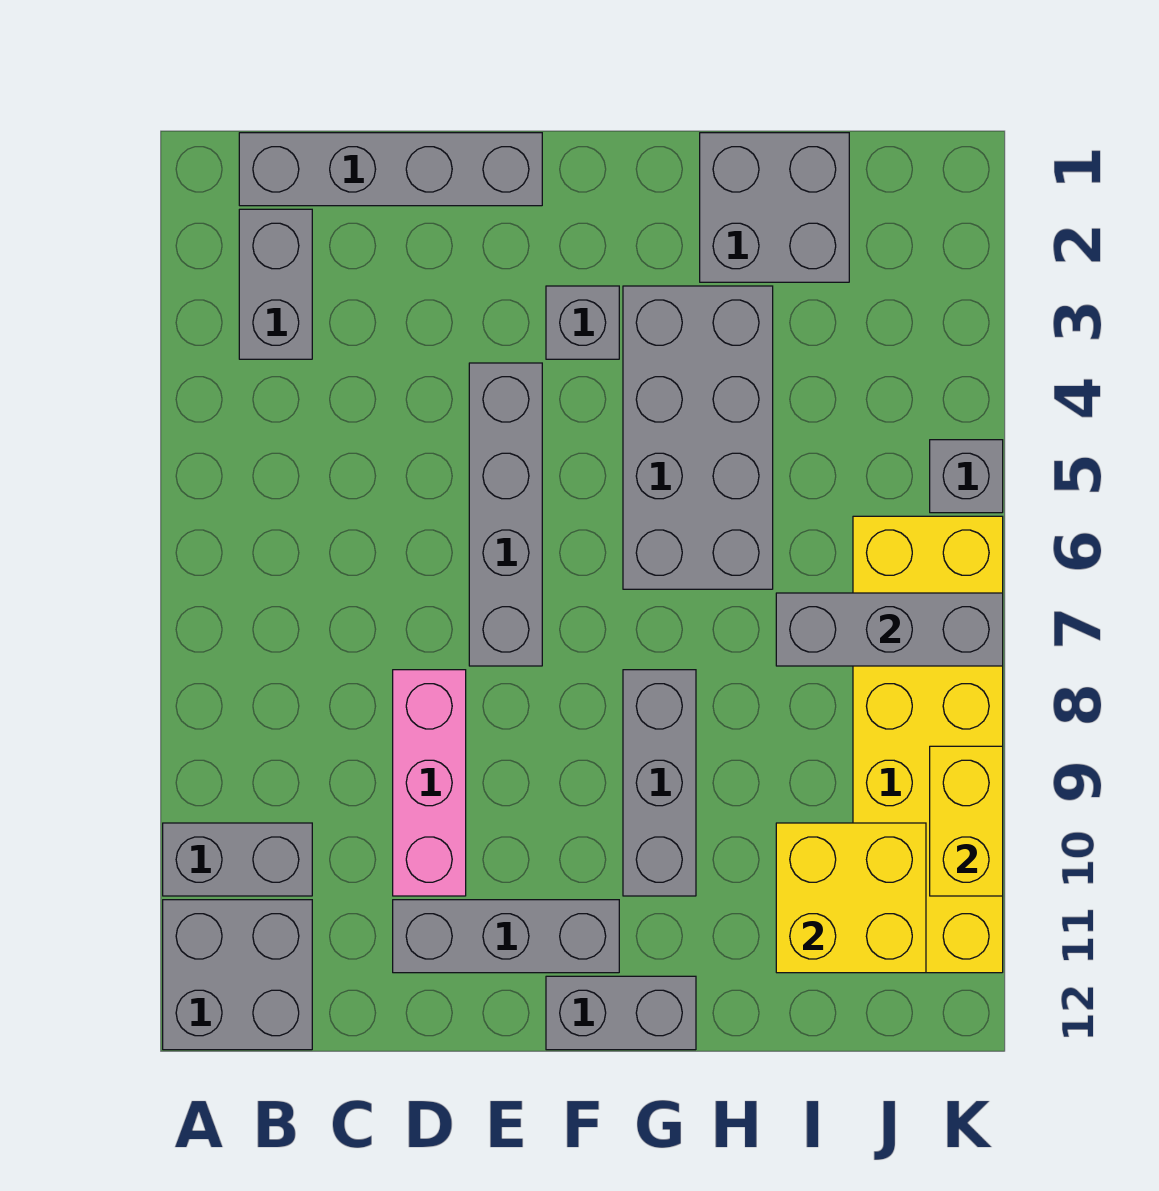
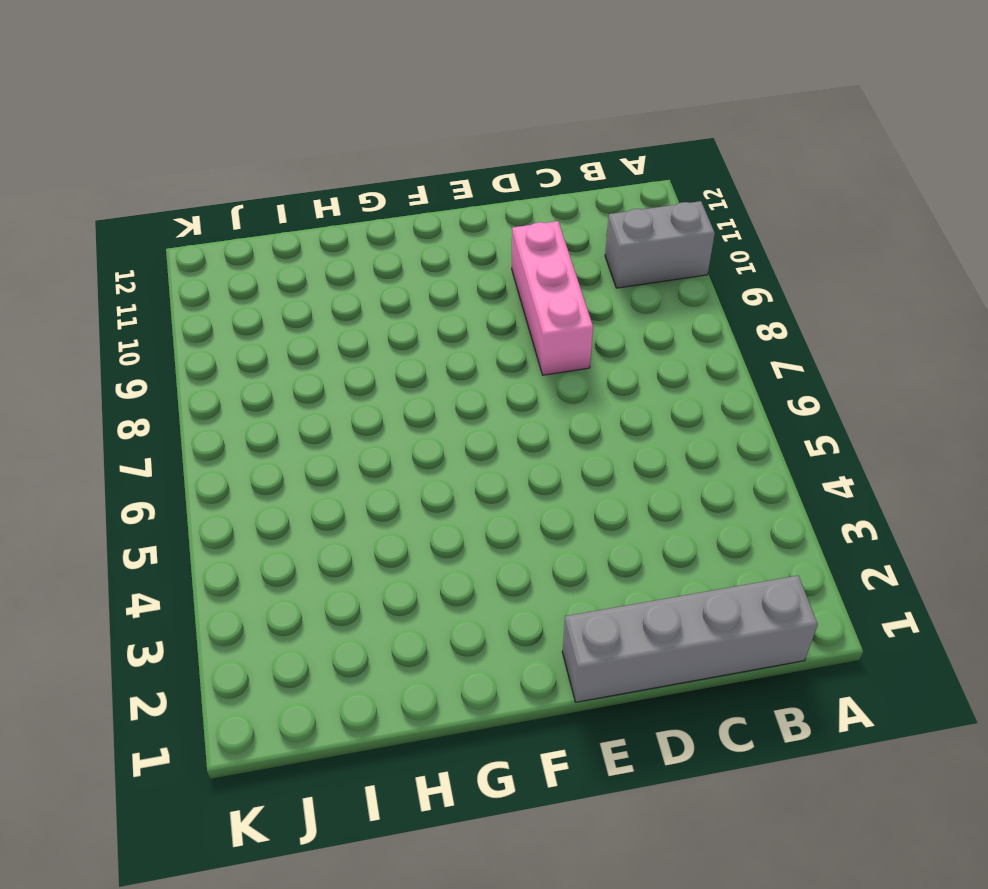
none -> grey brick A11:B12 level 1
none -> grey brick B2:B3 level 1
none -> grey brick D11:F11 level 1

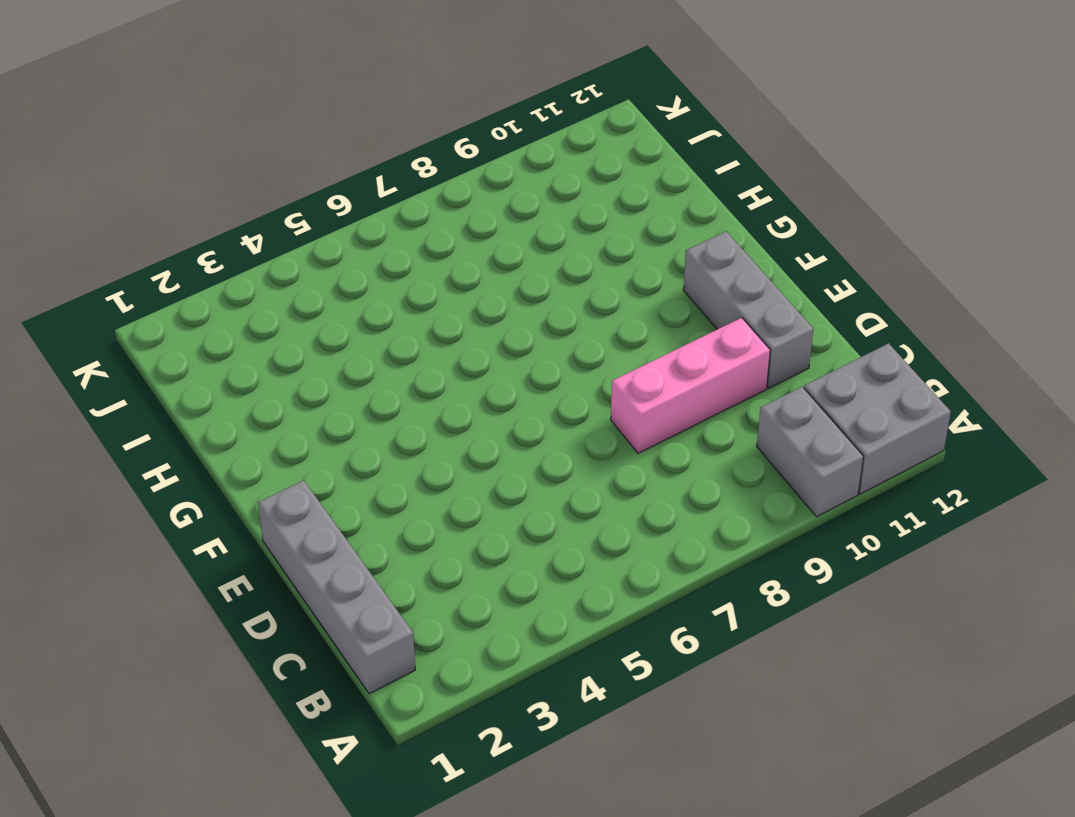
none -> grey brick B2:B3 level 1
none -> grey brick E4:E7 level 1
none -> grey brick F3 level 1

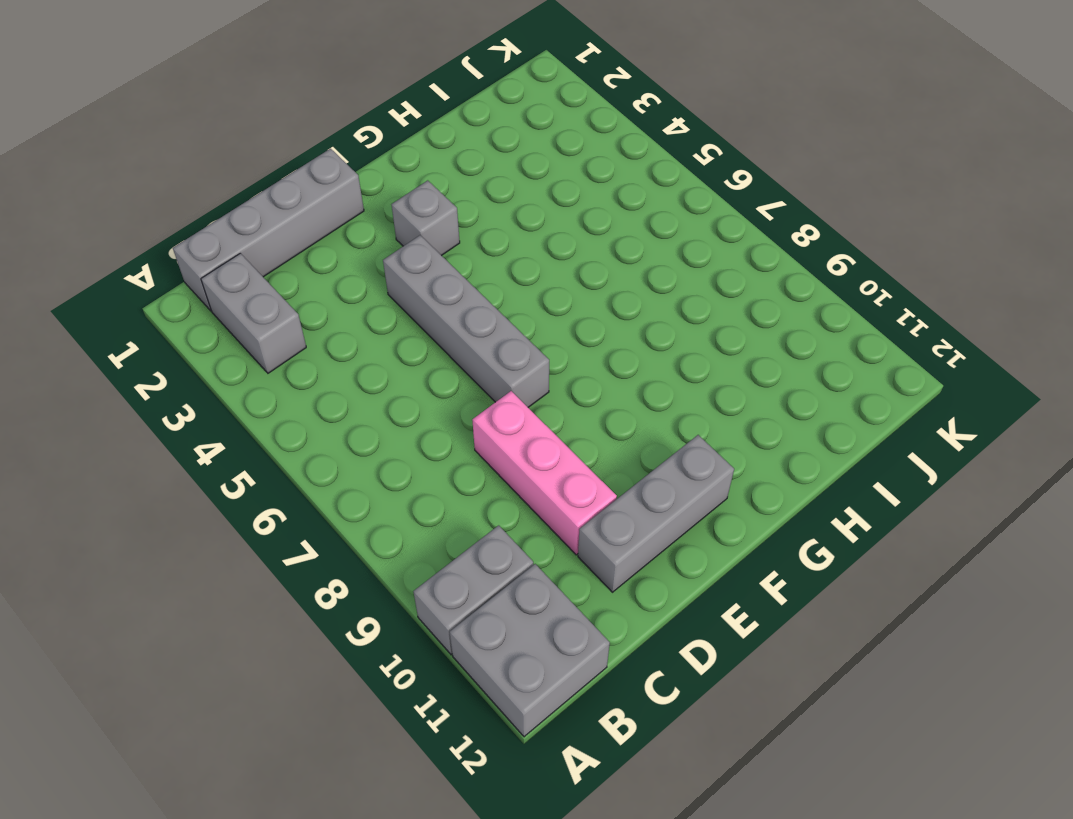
none -> grey brick F12:G12 level 1
none -> grey brick G3:H6 level 1
none -> grey brick G8:G10 level 1

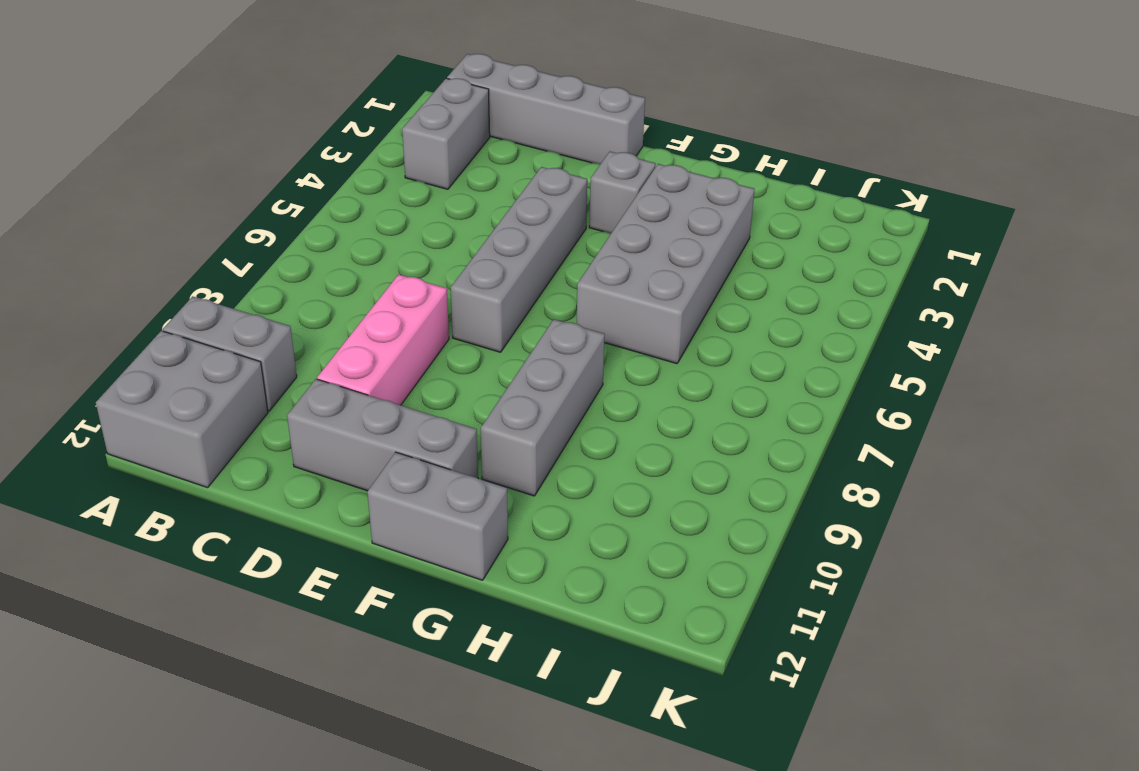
none -> grey brick H1:I2 level 1
none -> yellow brick J6:K11 level 1
none -> grey brick K5 level 1

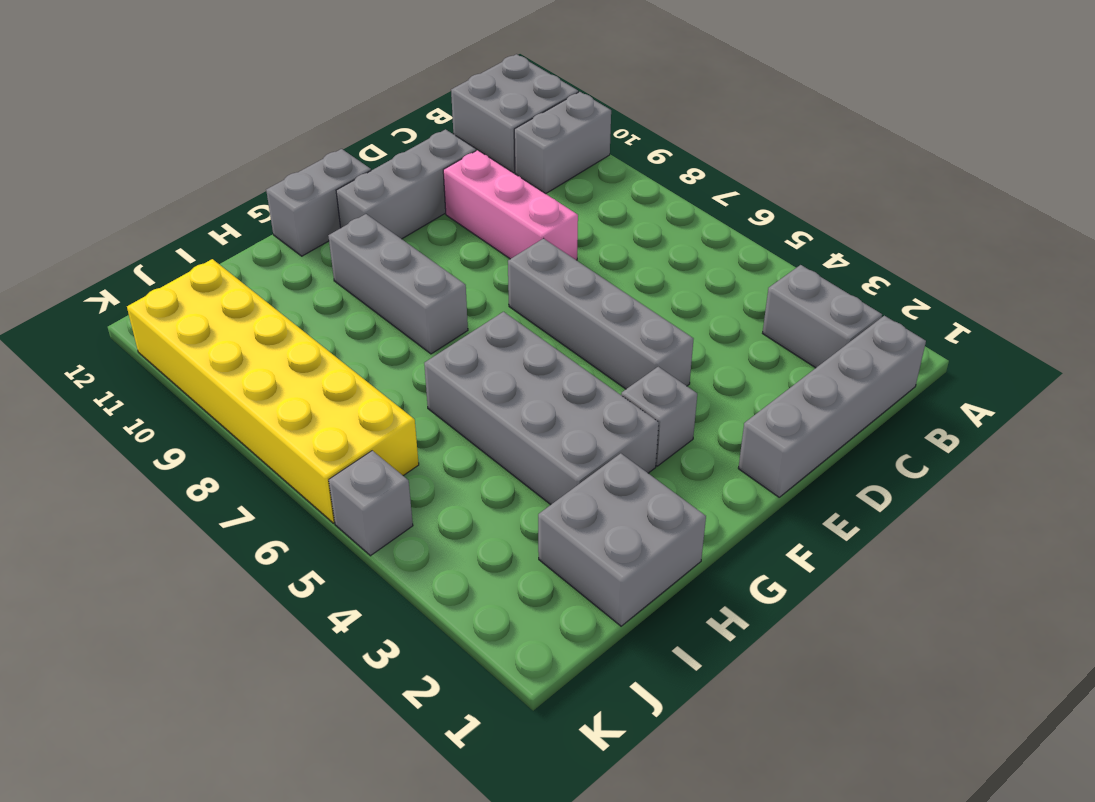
none -> grey brick I7:K7 level 2
none -> yellow brick I10:J11 level 2
none -> yellow brick K9:K10 level 2

